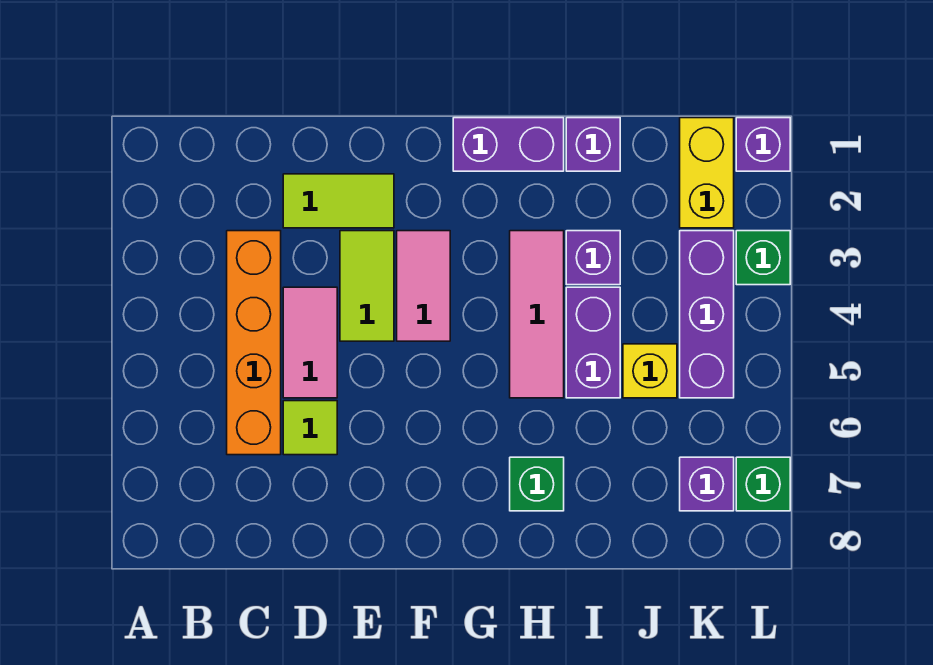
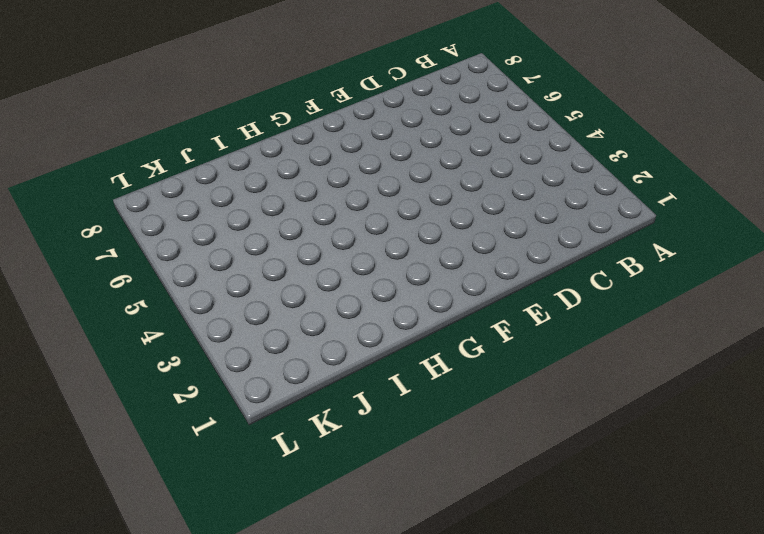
none -> orange brick C3:C6 level 1
none -> lime tile D2:E2 level 1
none -> pink tile D4:D5 level 1

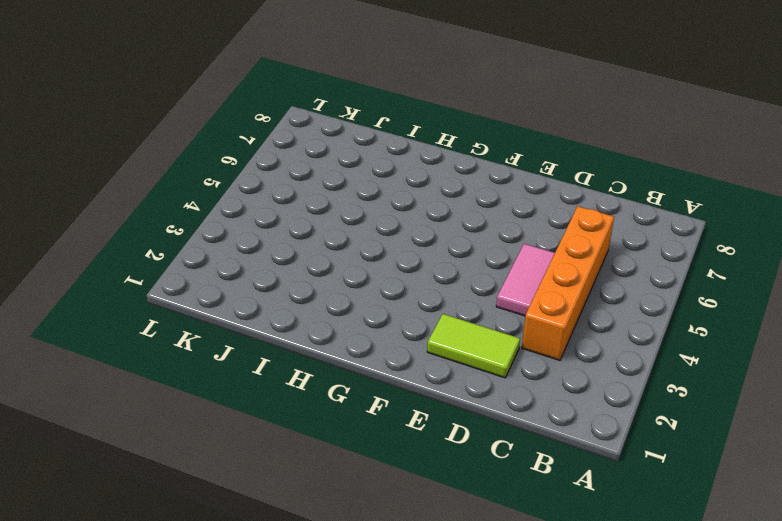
none -> lime tile D6 level 1
none -> lime tile E3:E4 level 1
none -> pink tile F3:F4 level 1

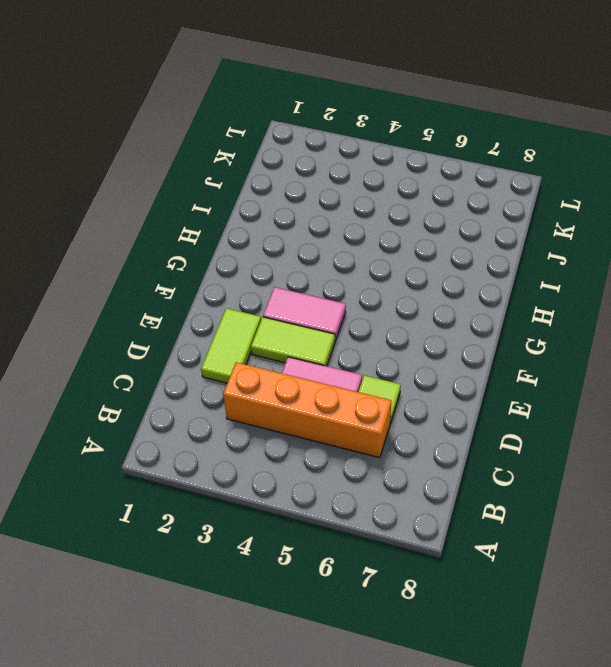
none -> purple brick G1:H1 level 1
none -> pink tile H3:H5 level 1
none -> green brick H7 level 1

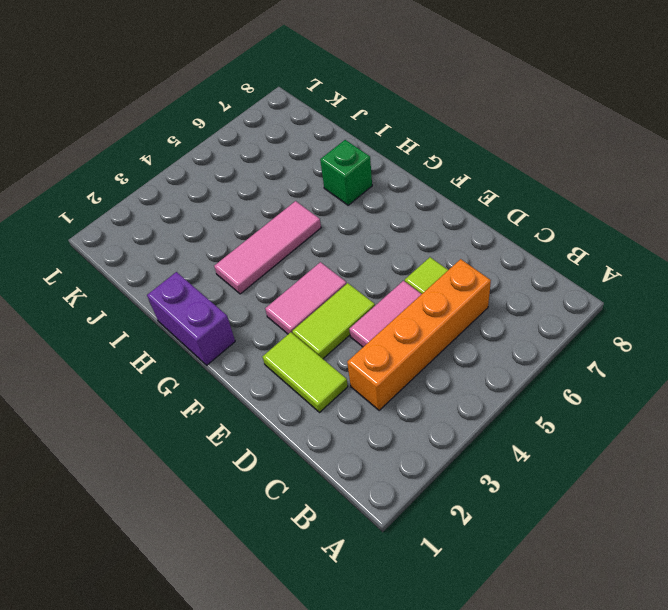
none -> purple brick I1 level 1
none -> purple brick I3 level 1
none -> purple brick I4:I5 level 1

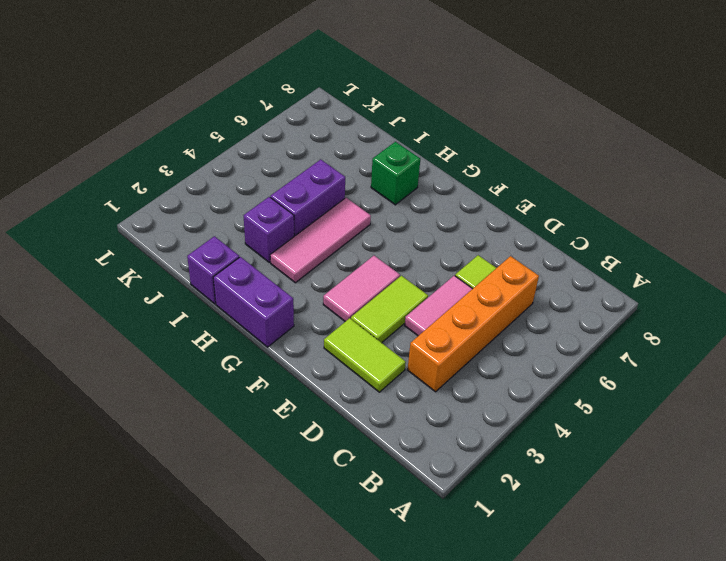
none -> yellow brick J5 level 1
none -> yellow brick K1:K2 level 1
none -> purple brick K3:K5 level 1

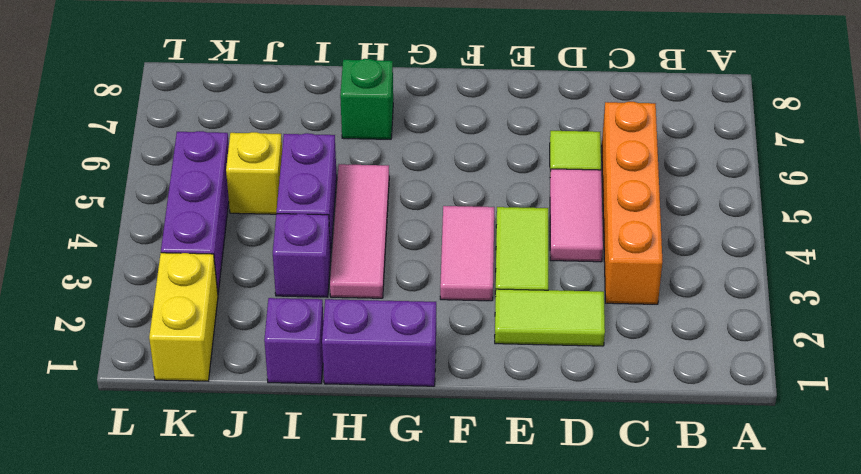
none -> purple brick K7 level 1
none -> purple brick L1 level 1
none -> green brick L3 level 1

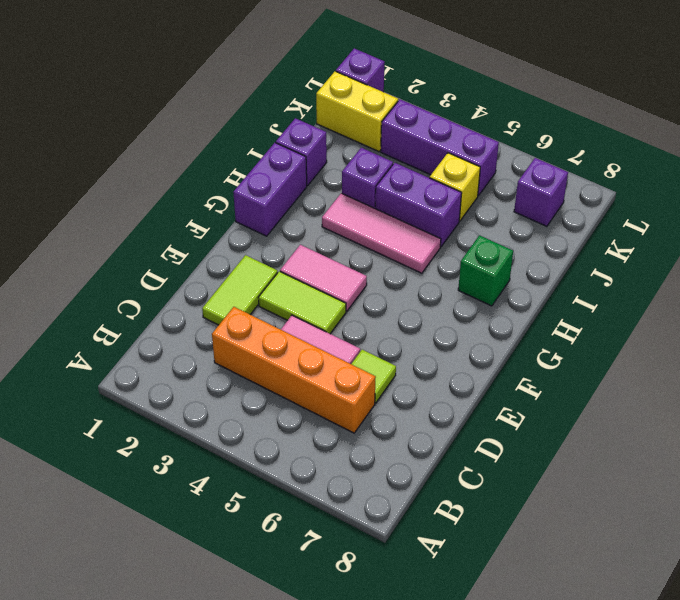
none -> green brick L3 level 1
none -> green brick L7 level 1

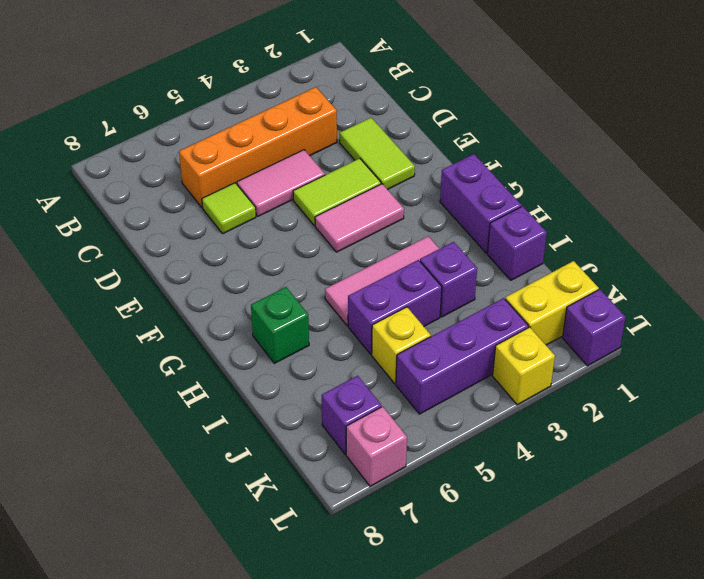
yellow brick L3 level 1 -> green brick L3 level 1
pink brick L7 level 1 -> green brick L7 level 1

